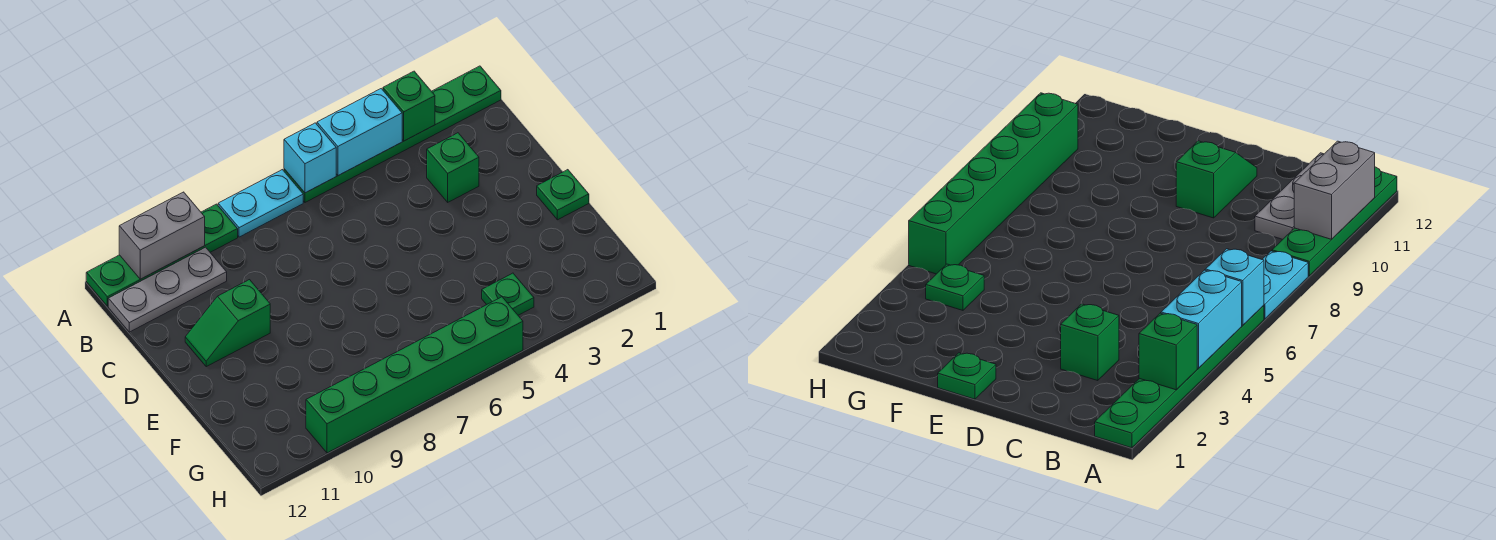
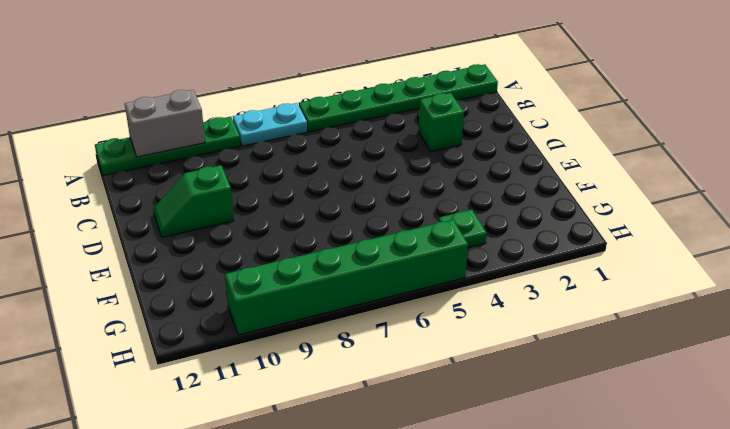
none -> grey plate B10:B12 level 1
none -> green plate E1 level 1
none -> green brick A3 level 2

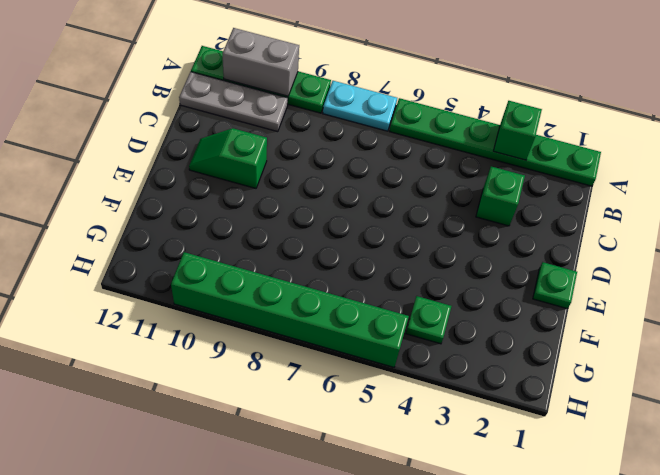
none -> cyan brick A4:A5 level 2
none -> cyan brick A6 level 2

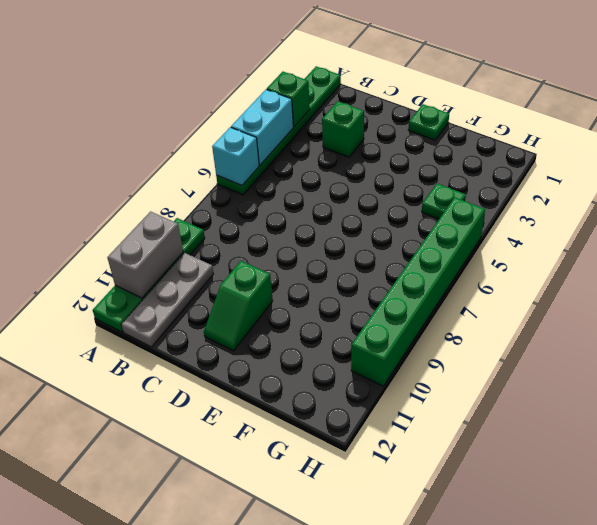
none -> cyan plate A7:A8 level 1

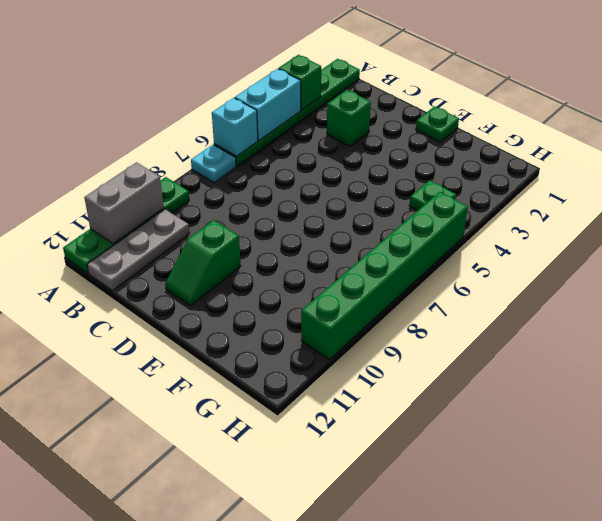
cyan plate A7 level 1 -> cyan plate A7:A8 level 1

